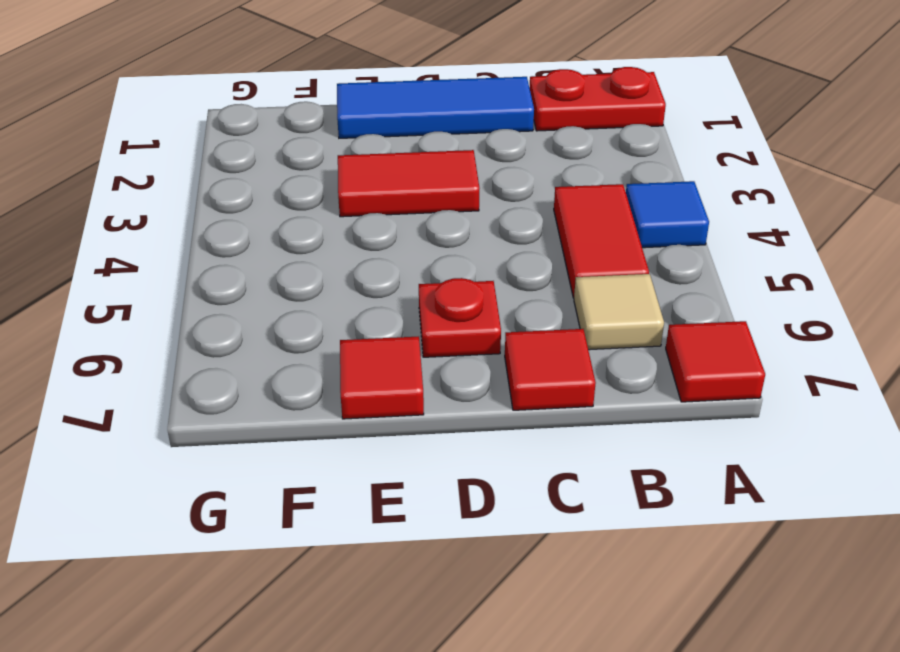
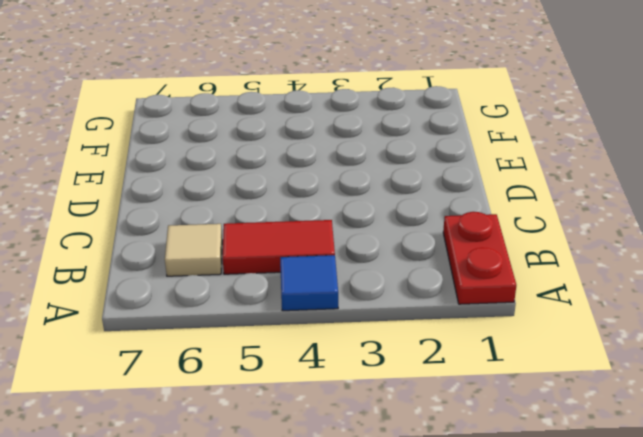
none -> red tile A7 level 1
none -> blue tile C1:E1 level 1

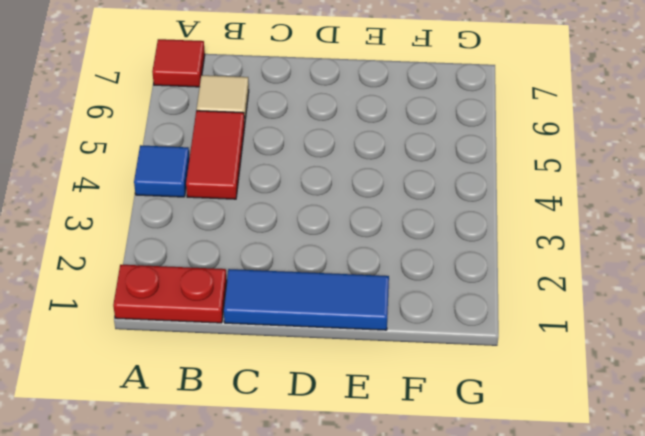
none -> red tile C7 level 1
none -> red tile D3:E3 level 1

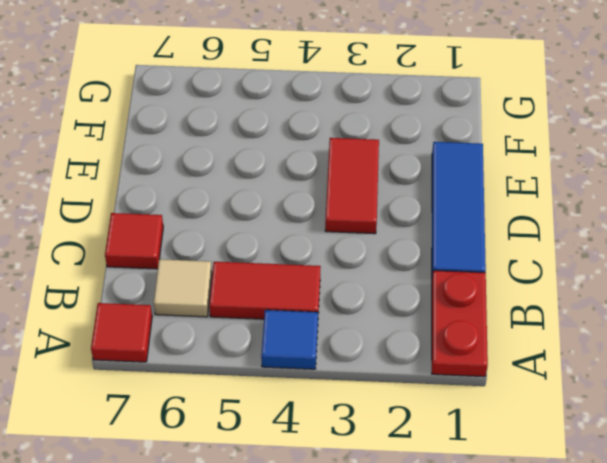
none -> red plate D6 level 1
none -> red tile E7 level 1

